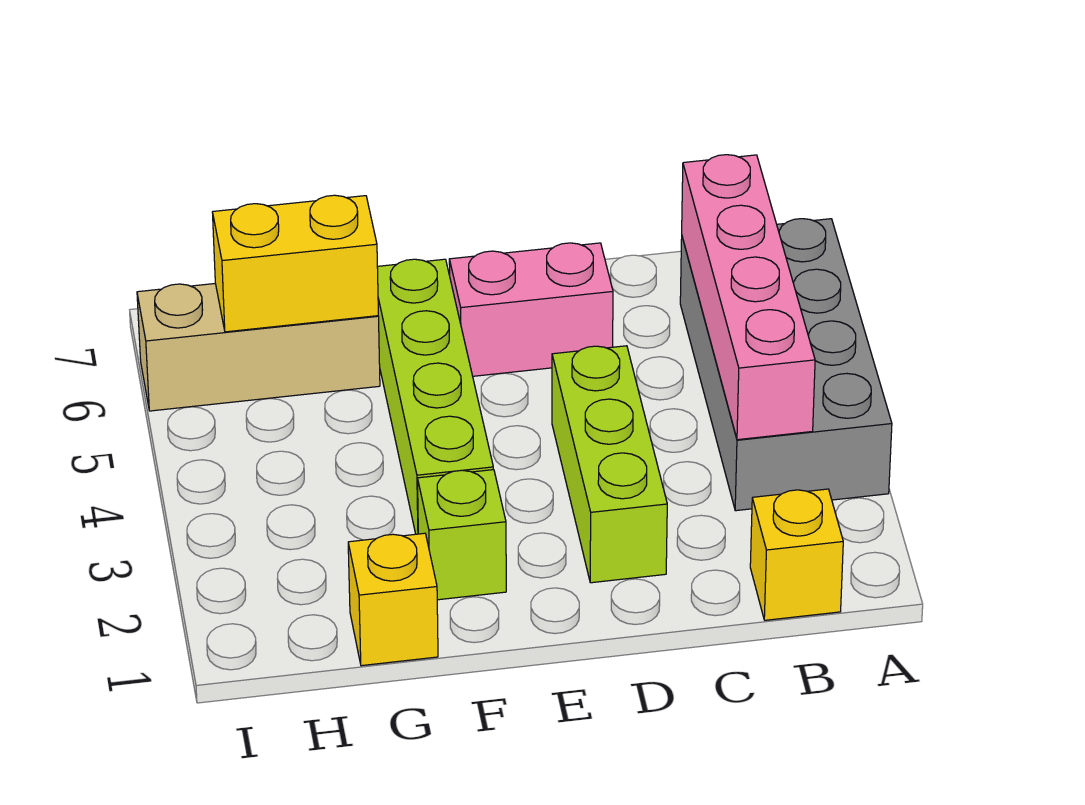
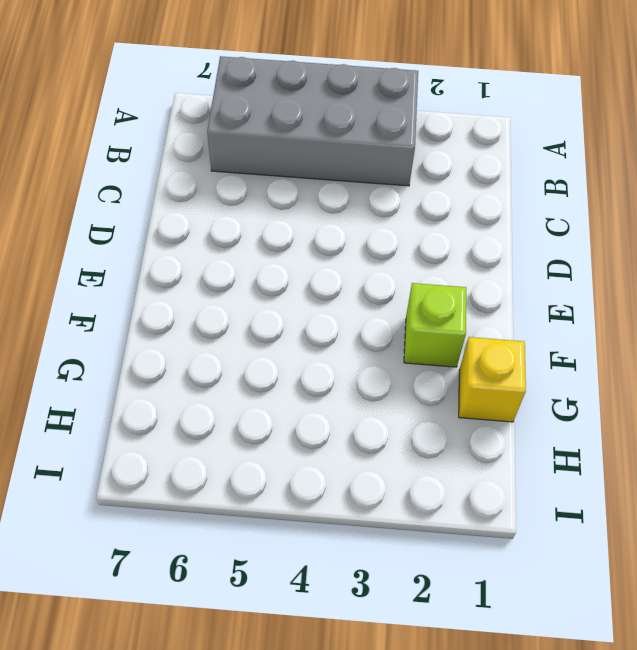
none -> yellow brick B1 level 1
none -> lime brick D2:D4 level 1

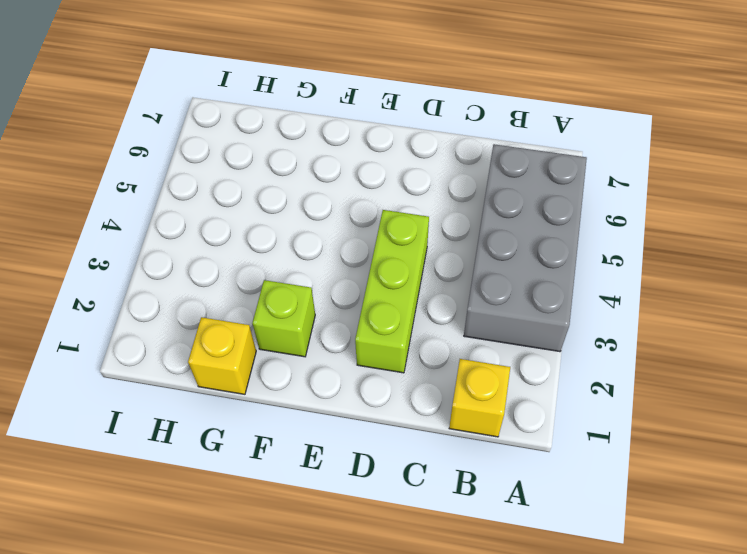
none -> pink brick D6:E6 level 1
none -> lime brick F3:F6 level 1

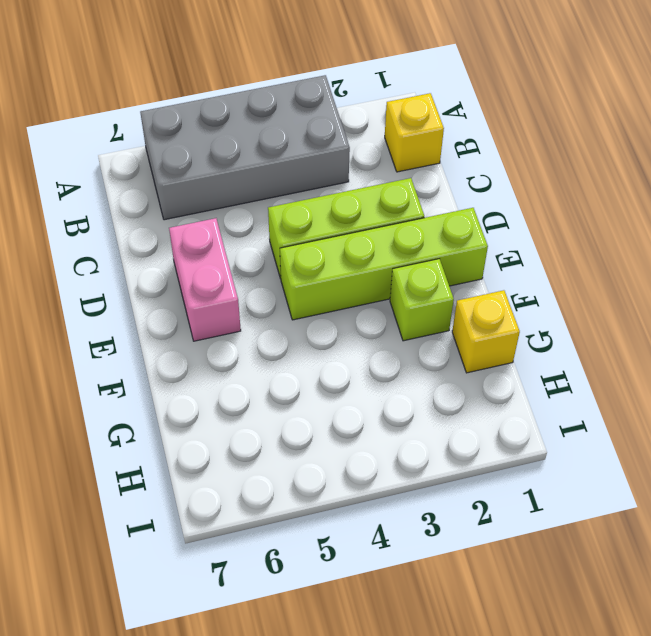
lime brick E1:E4 level 1 -> lime brick F3:F6 level 1
none -> tan brick G6:I6 level 1
none -> pink brick B3:B6 level 2

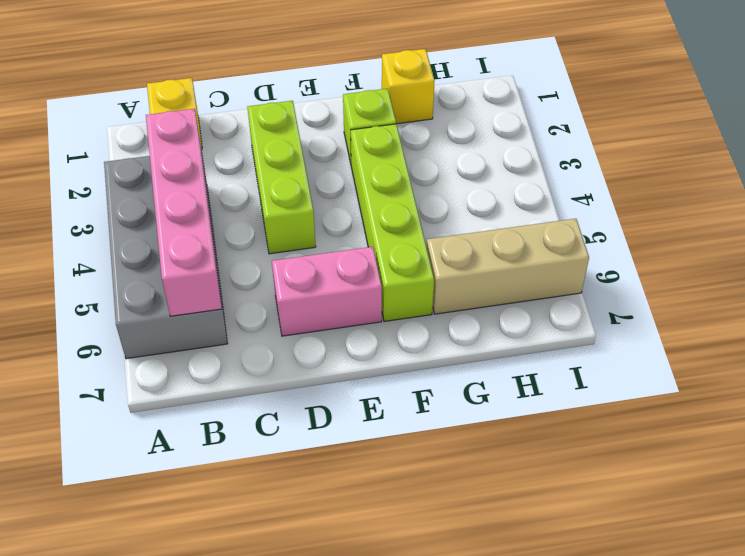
none -> yellow brick G6:H6 level 2

